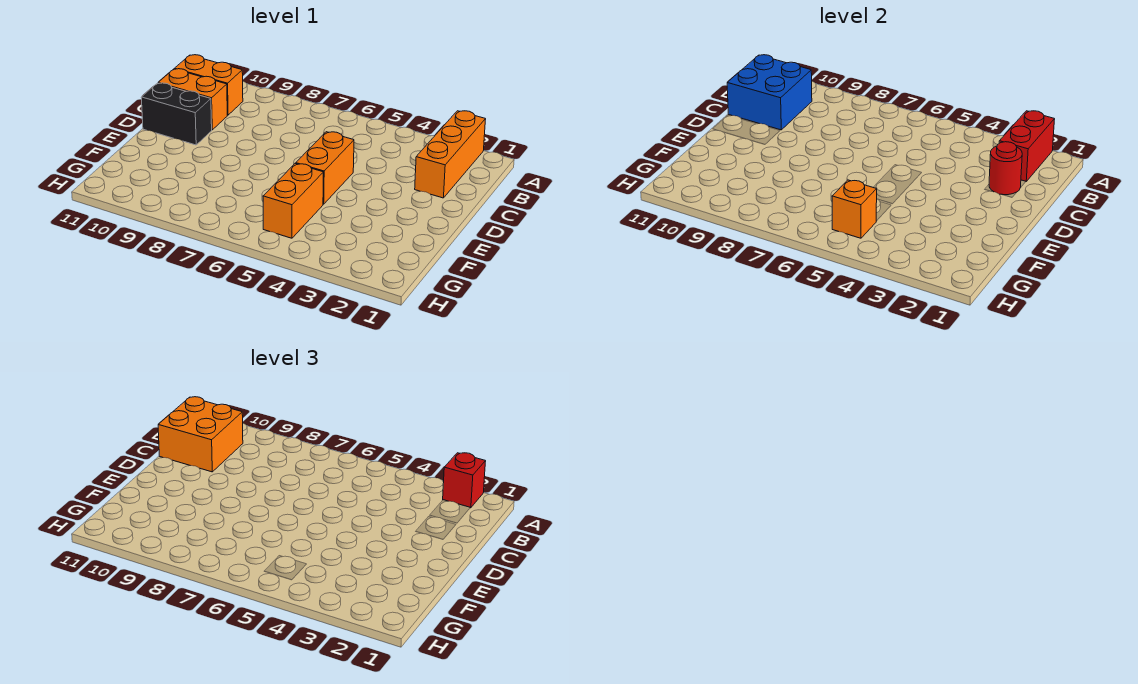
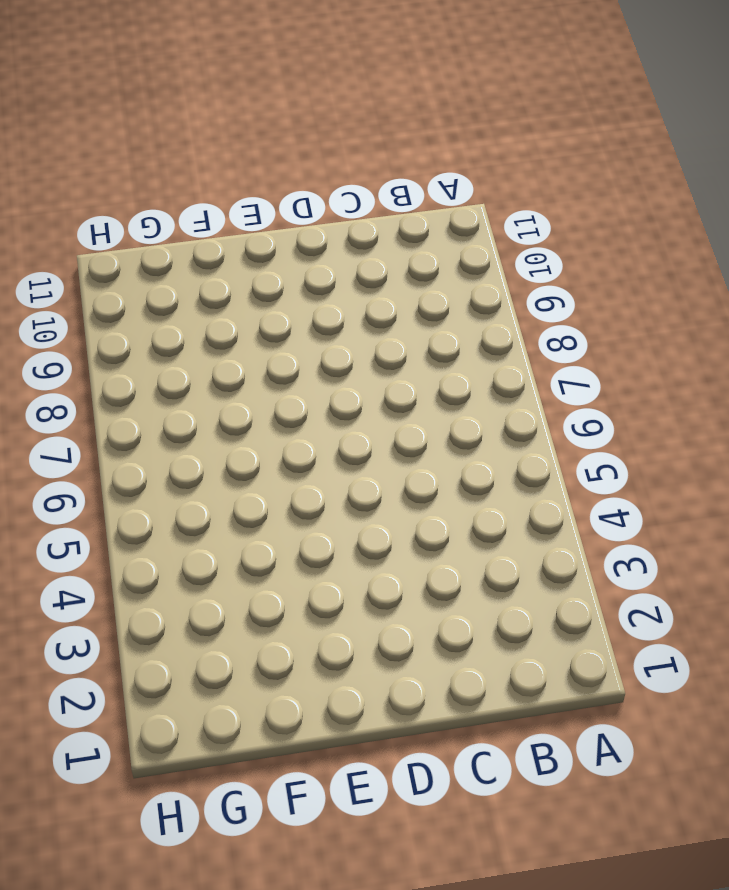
none -> orange brick A2:C2 level 1
none -> orange brick B10:B11 level 1
none -> orange brick C10:C11 level 1

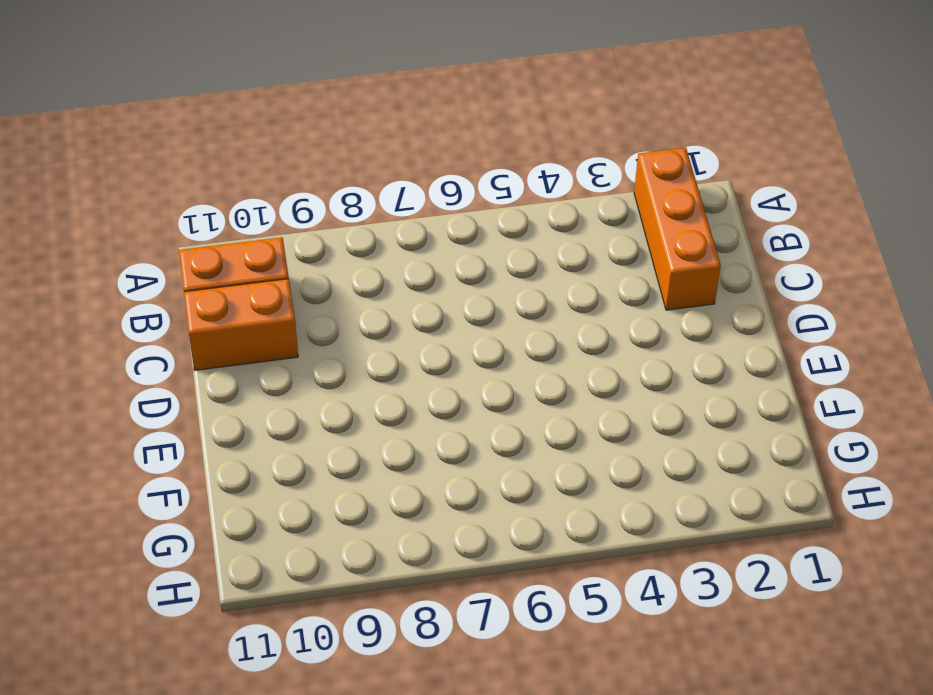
none -> orange brick D5:E5 level 1
none -> black brick D10:D11 level 1
none -> orange brick F5:G5 level 1

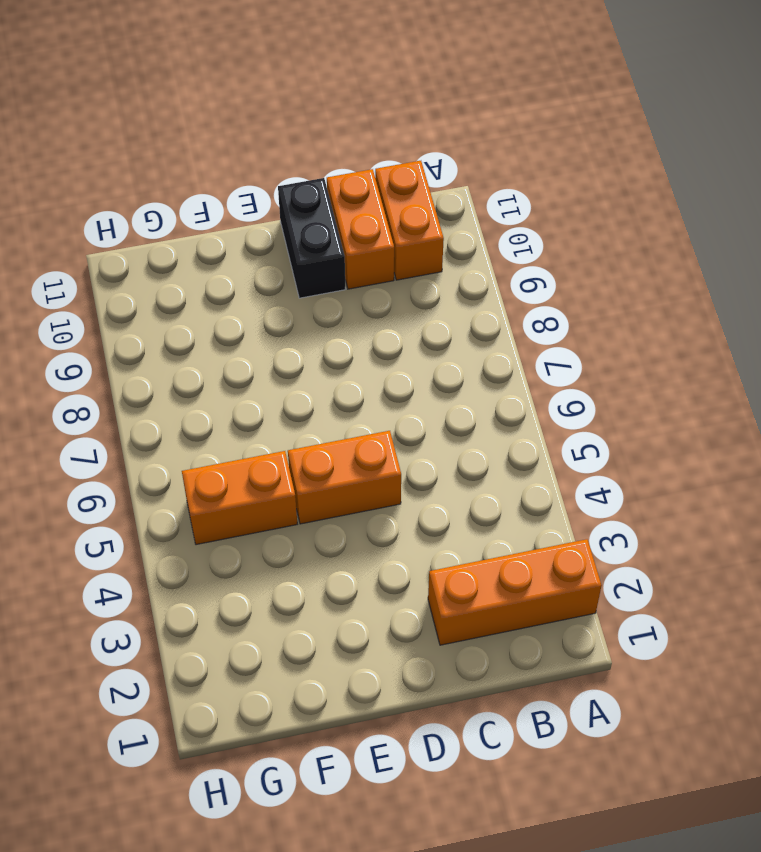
none -> red brick A2:B2 level 2
none -> blue brick B10:C11 level 2
none -> red round brick C2 level 2

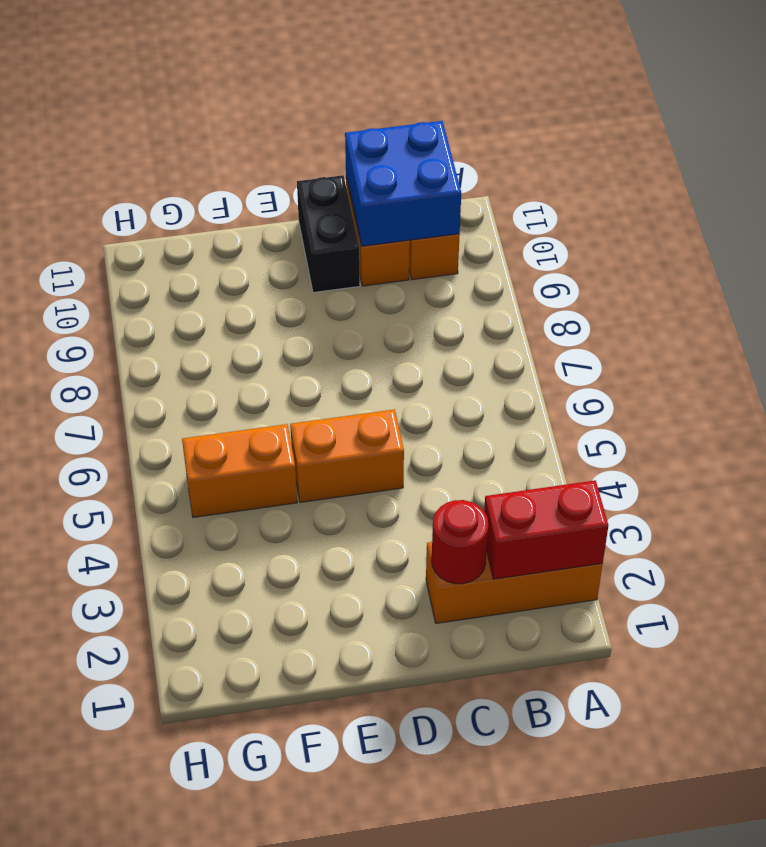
none -> orange brick G5 level 2
none -> red brick A2 level 3
none -> orange brick B10:C11 level 3

